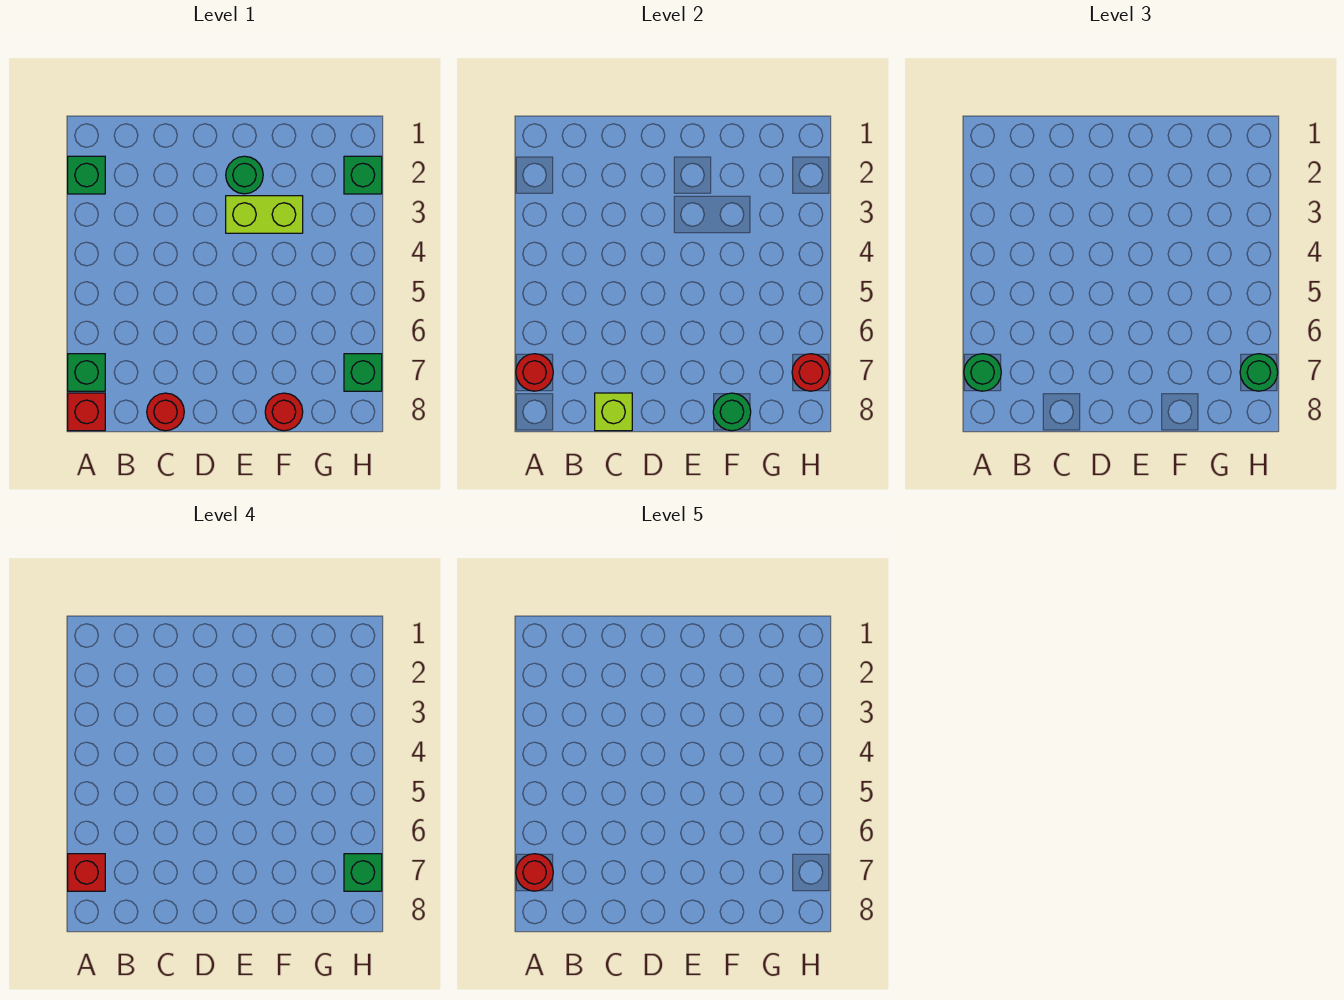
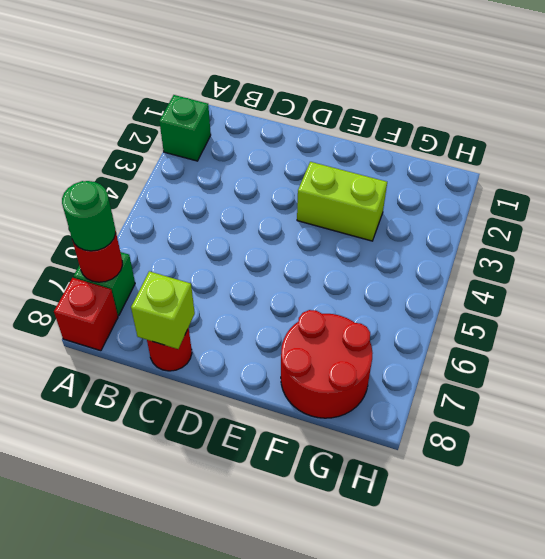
red round brick F7:G8 level 1 -> red round brick F8 level 1
none -> green round brick E2 level 1
none -> green brick H2 level 1
none -> green brick H7 level 1

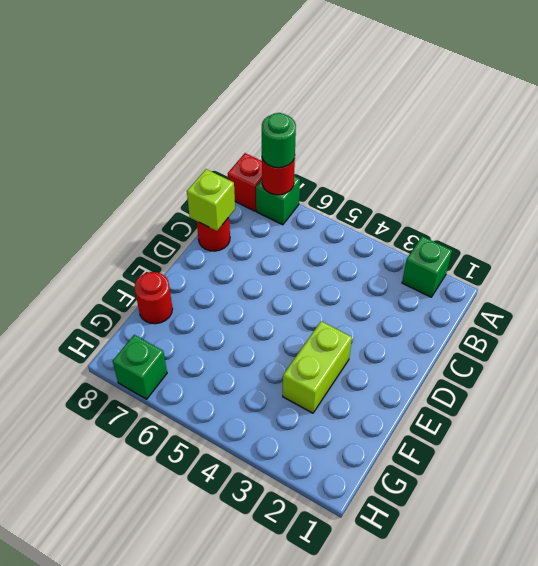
none -> green round brick E2 level 1
none -> green brick H2 level 1
none -> green round brick F8 level 2

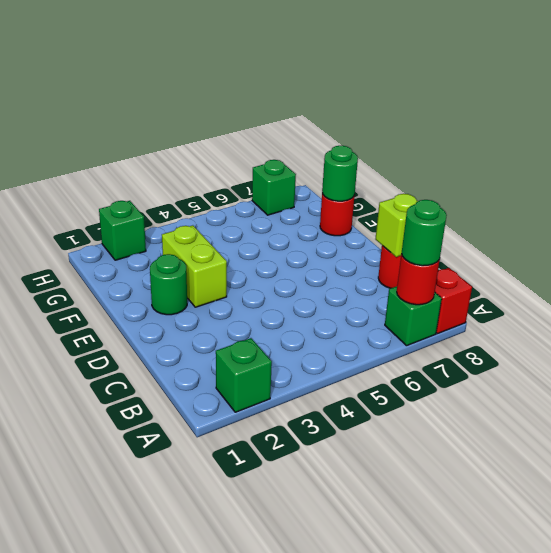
none -> red round brick H7 level 2
none -> green round brick H7 level 3
none -> red brick A7 level 4

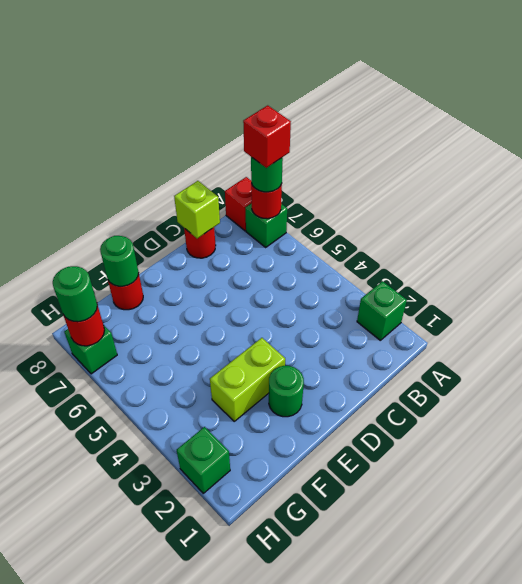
none -> green brick H7 level 4
none -> red round brick A7 level 5

